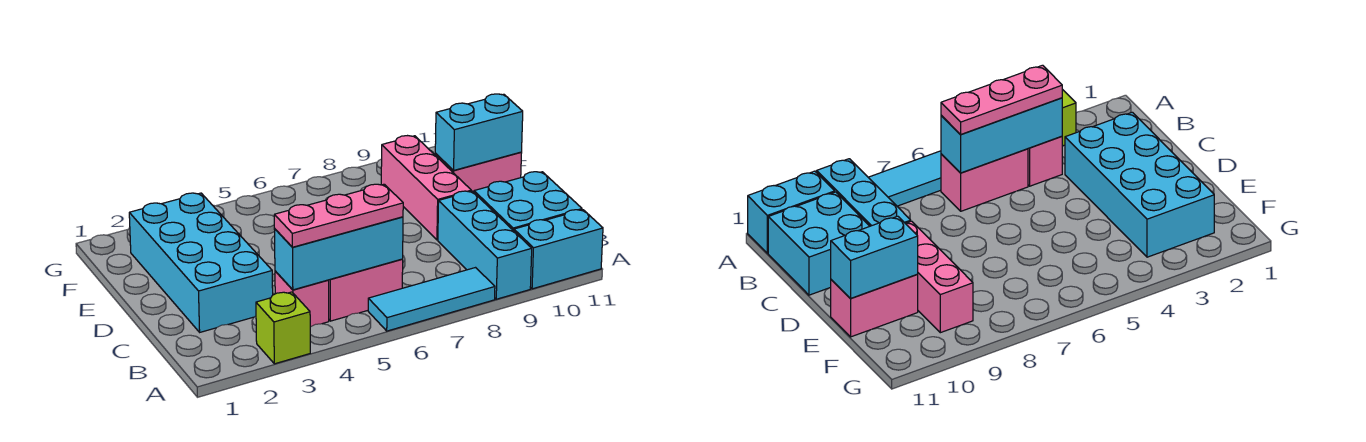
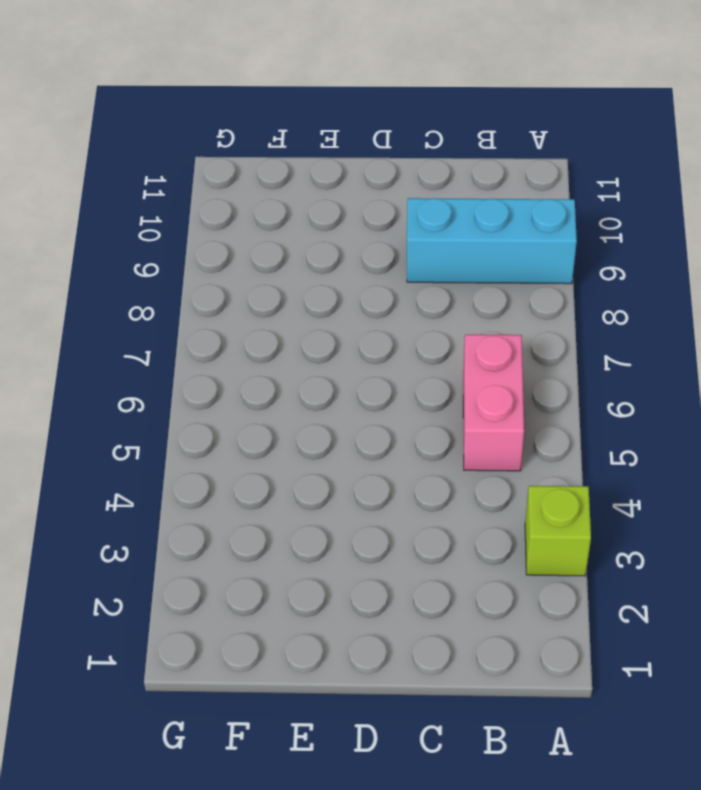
none -> cyan tile A6:A8 level 1
none -> cyan brick A10:A11 level 1
none -> pink brick B4 level 1

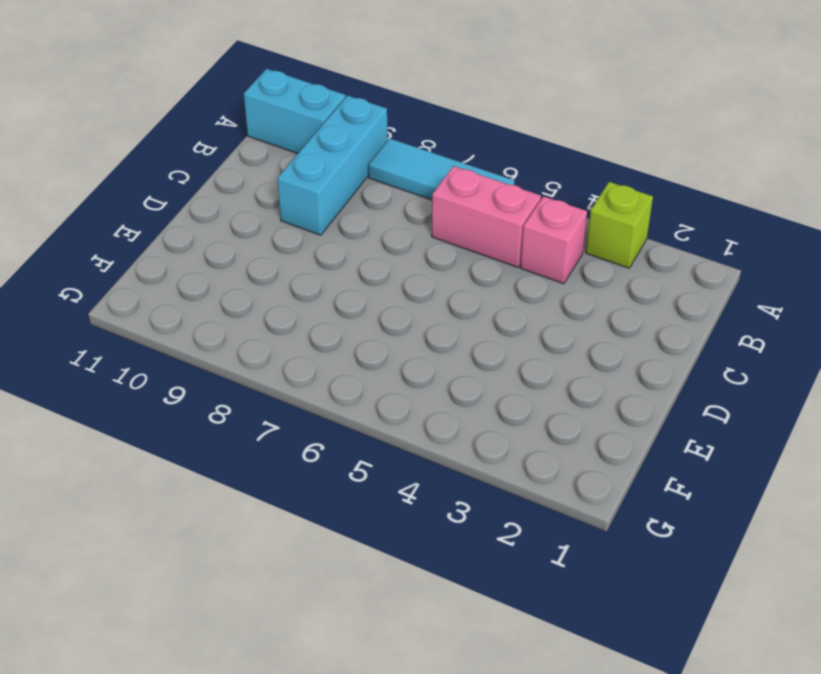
none -> cyan brick B10:C11 level 1
none -> cyan brick C2:F3 level 1
none -> pink brick D9:F9 level 1

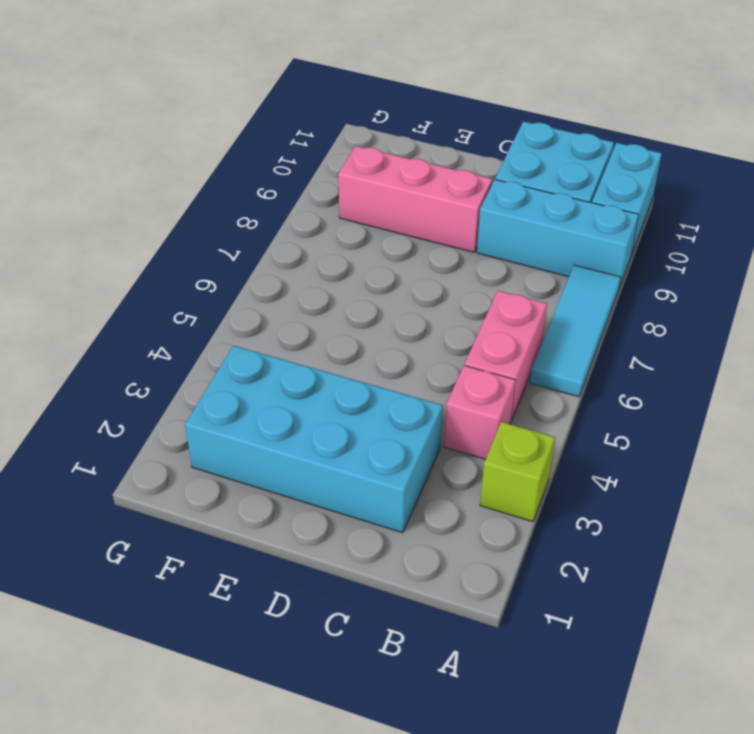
none -> pink brick E10:E11 level 1
none -> cyan brick B4:B6 level 2
none -> cyan brick E10:E11 level 2

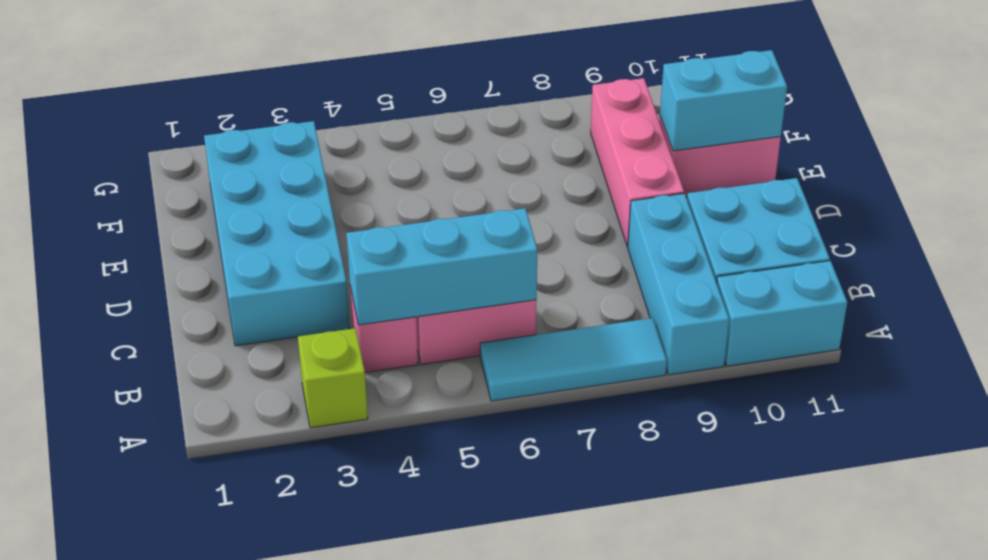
none -> pink plate B4:B6 level 3

